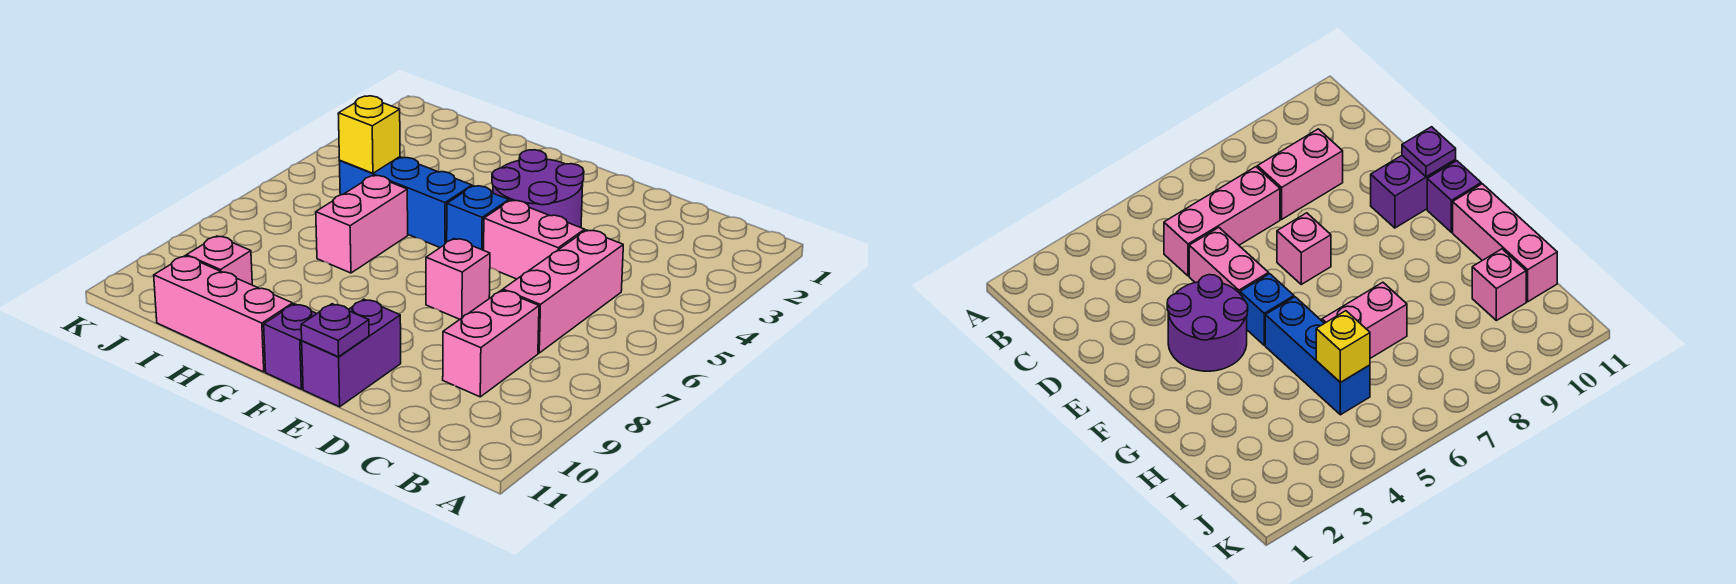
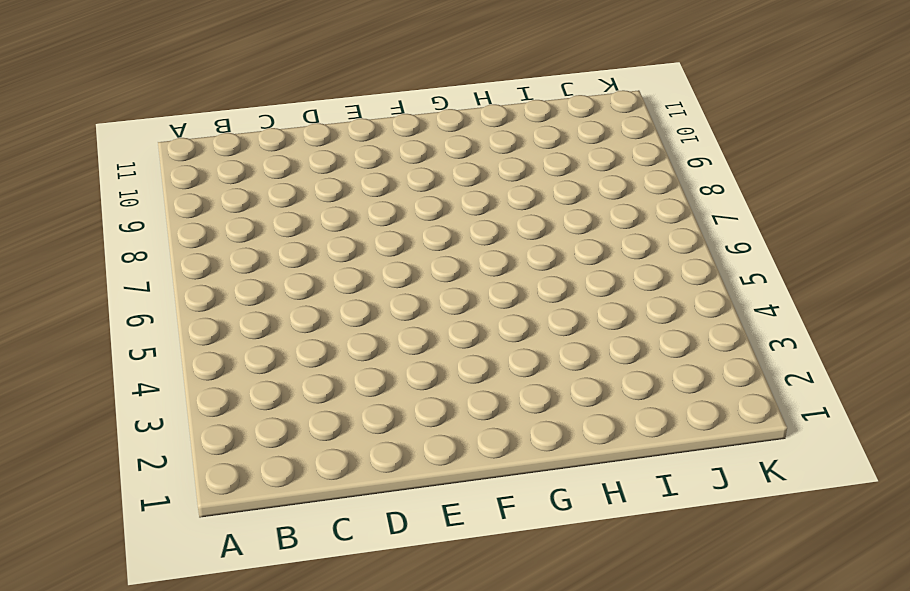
none -> pink brick C5:C7 level 1
none -> pink brick C8:C9 level 1
none -> pink brick D5:E5 level 1

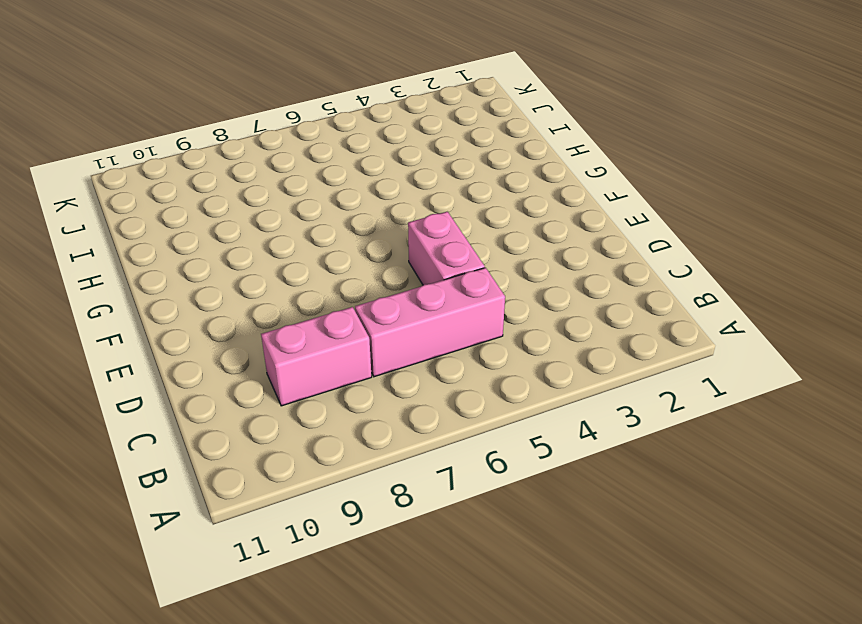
none -> purple round brick E3:F4 level 1
none -> pink brick E7 level 1
none -> purple brick E10:E11 level 1

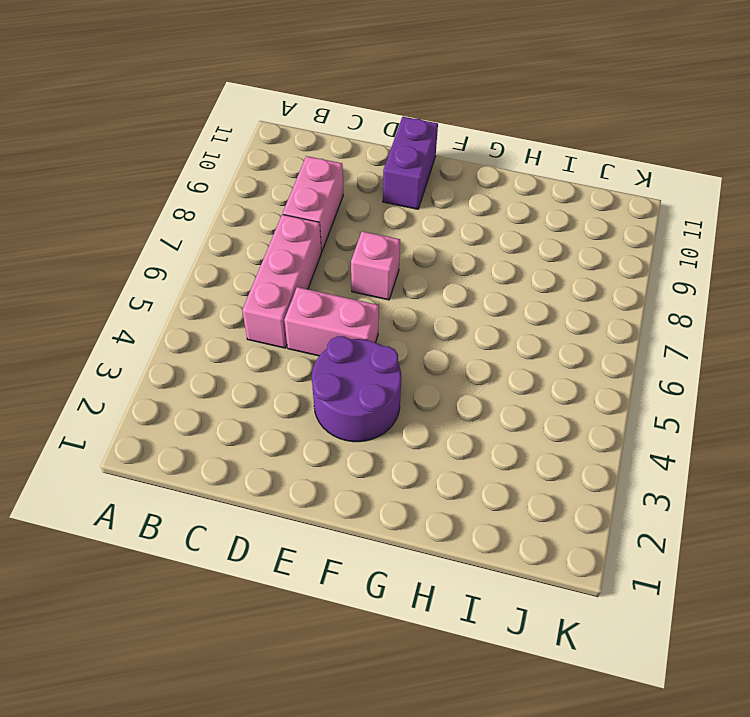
none -> blue brick F5 level 1
none -> purple brick F11 level 1
none -> blue brick G5:I5 level 1

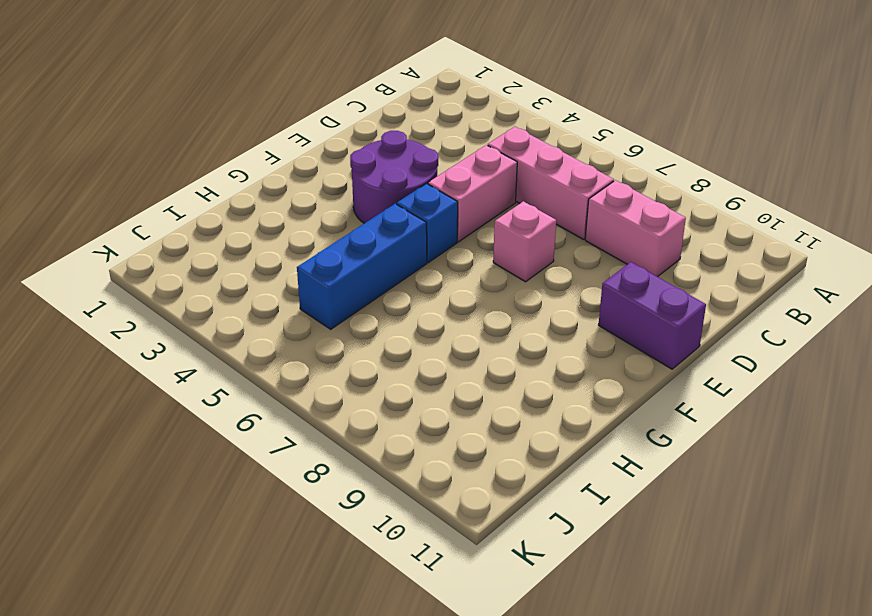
none -> purple brick F11 level 1
none -> pink brick G11:I11 level 1
none -> pink brick H6:H7 level 1

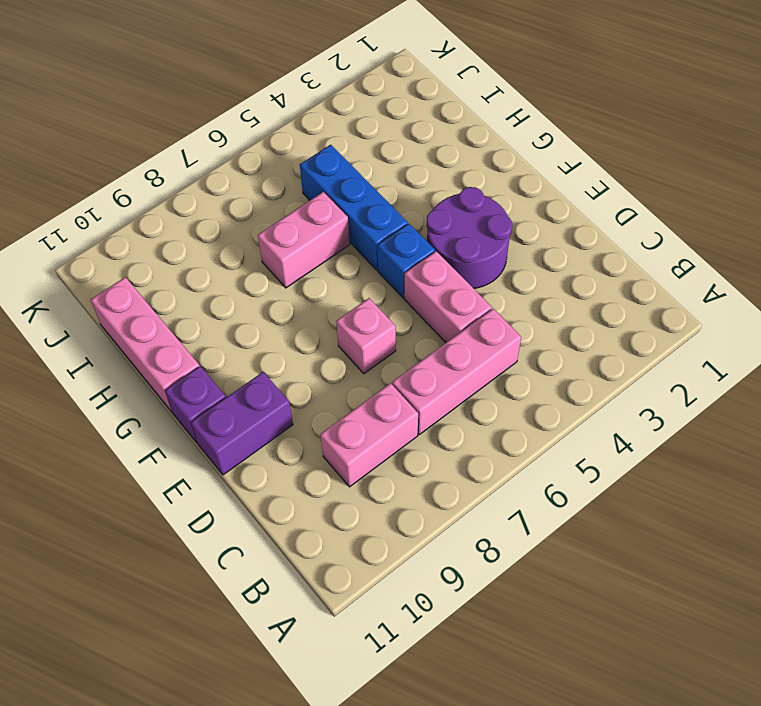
none -> pink brick I10 level 1
none -> purple plate E11 level 2
none -> yellow brick I5 level 2

